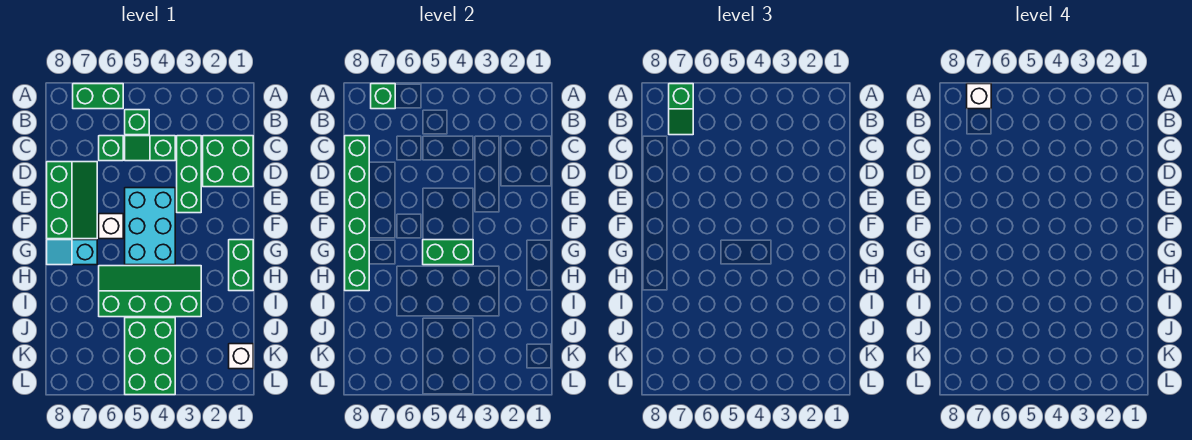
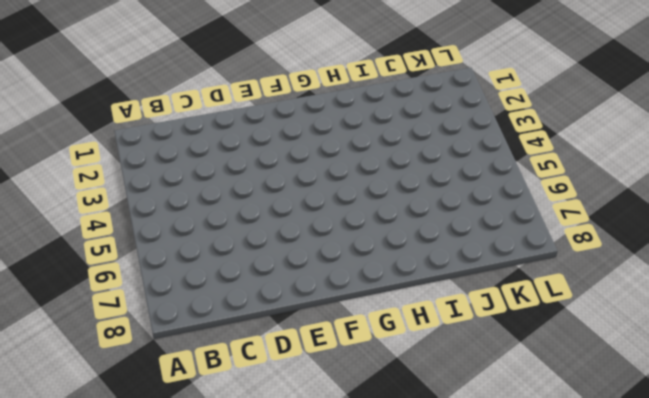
none -> green brick A6:A7 level 1
none -> green brick B5 level 1
none -> green brick C1:D2 level 1

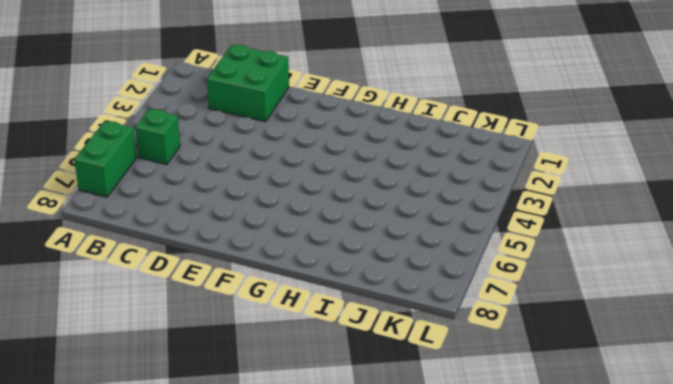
none -> green brick C3:E3 level 1
none -> green slope C4:C5 level 1 top 4
none -> green brick C6 level 1

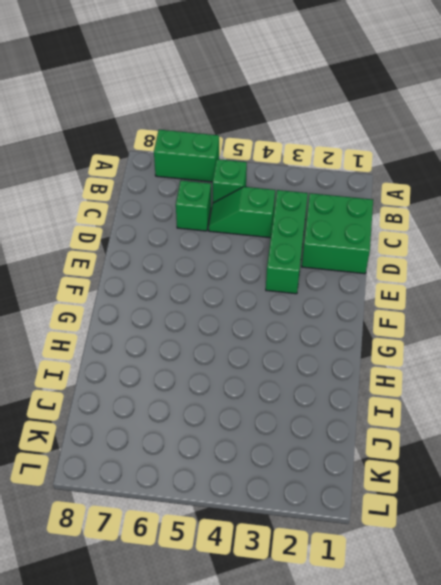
none -> green slope D7:F8 level 1 top 8
none -> cyan brick E4:G5 level 1
none -> white brick F6 level 1

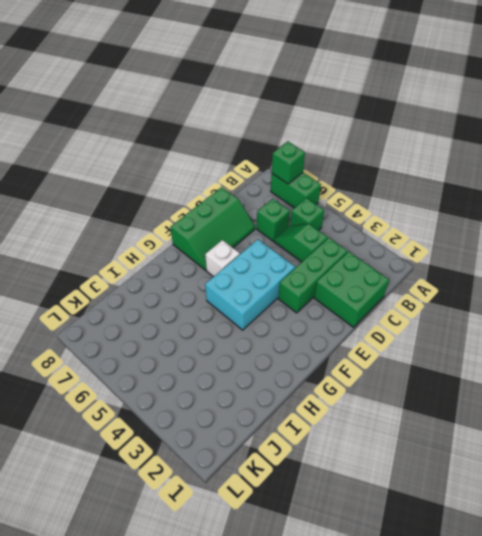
none -> green brick G1:H1 level 1
none -> cyan slope G7:G8 level 1 top 7
none -> green slope H3:I6 level 1 top I

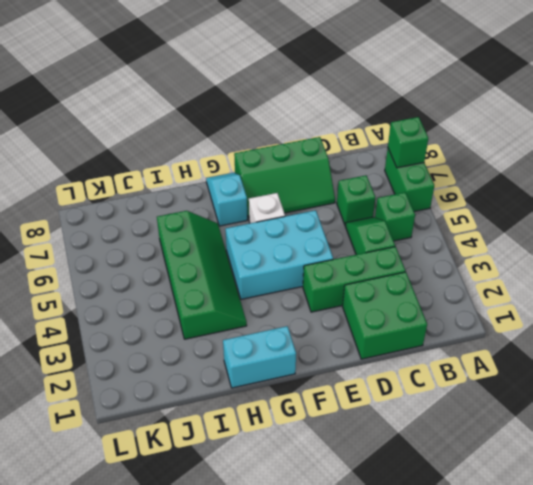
cyan brick G1:H1 level 1 -> green brick G1:H1 level 1
none -> green brick J4:L5 level 1
none -> white brick K1 level 1
none -> green brick C8:H8 level 2

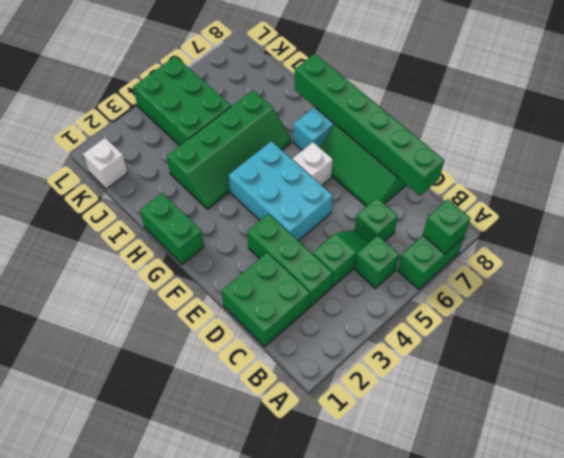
none -> green brick G4:G5 level 2
none -> green slope A7:B7 level 3 top A
none -> white brick A7 level 4

